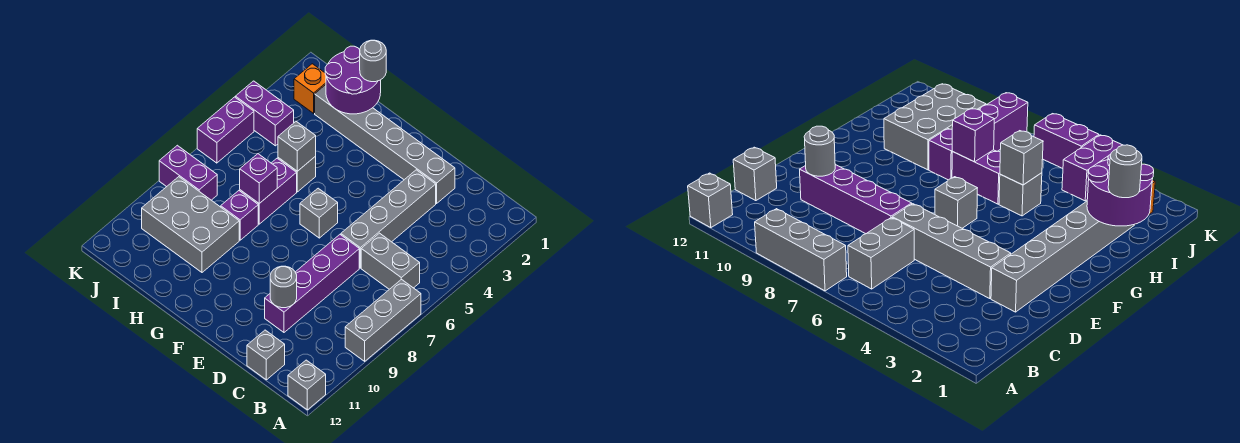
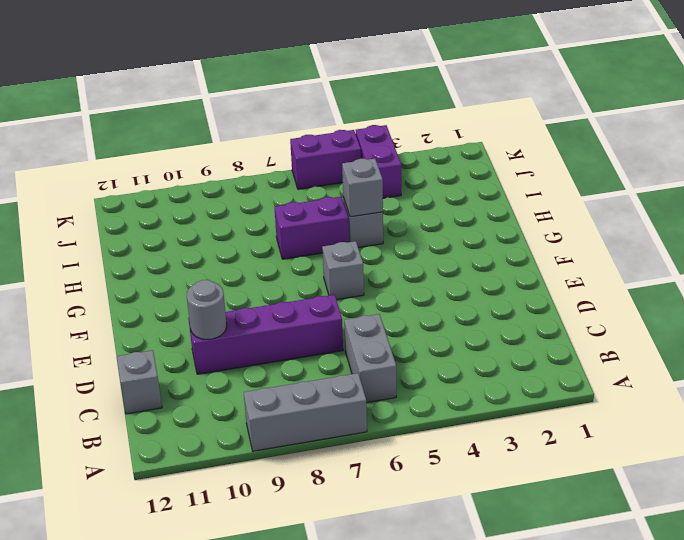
none -> grey brick A12 level 1
none -> grey brick D2:I2 level 1
none -> grey brick D3:D6 level 1

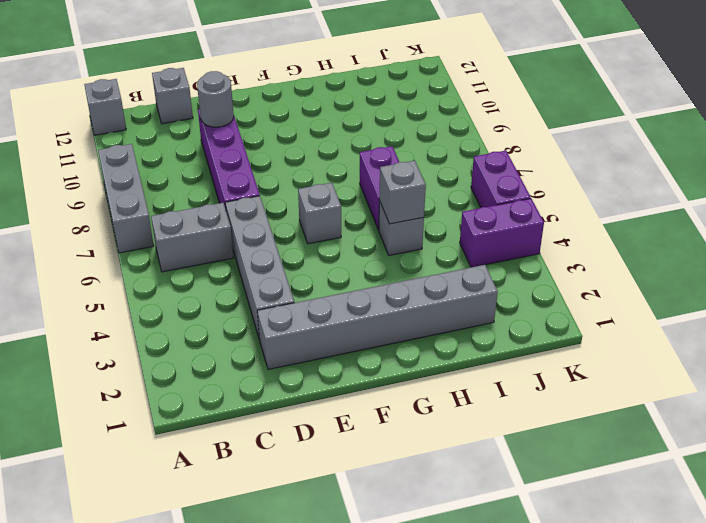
none -> purple brick H8 level 1
none -> grey brick H9:J10 level 1
none -> orange brick J2 level 1

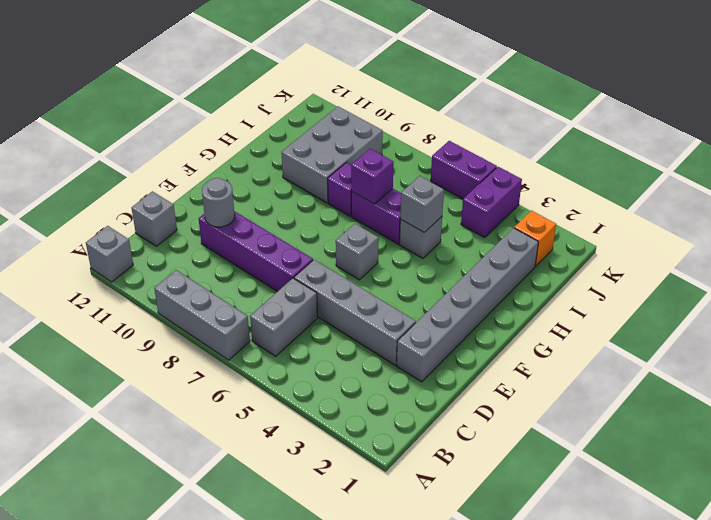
none -> purple brick J8:K8 level 1
none -> purple round brick H1:I2 level 2
none -> grey round brick H1 level 3

